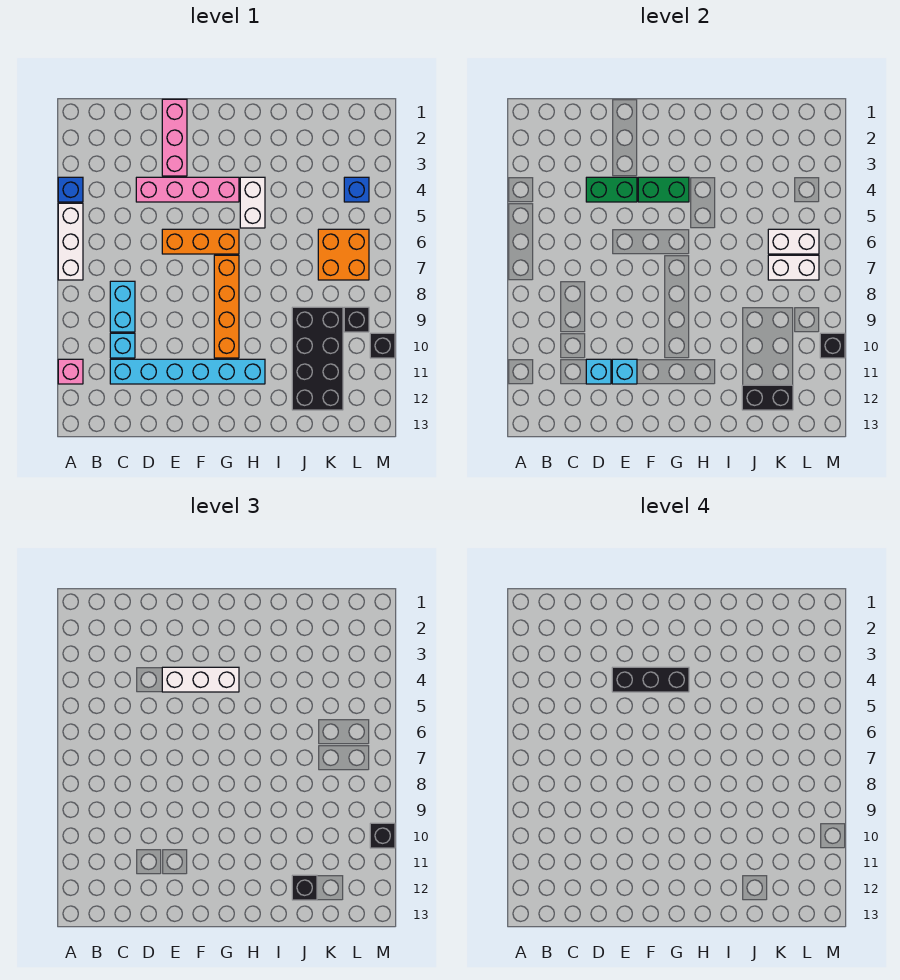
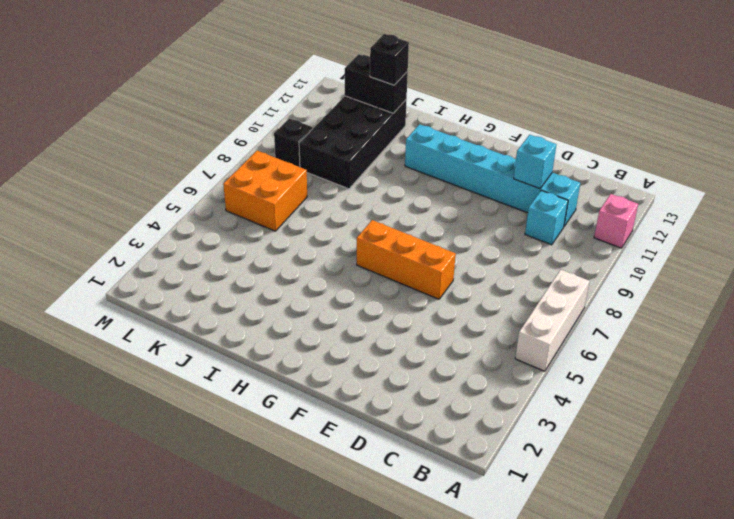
none -> blue brick A4 level 1
none -> cyan brick C8:C9 level 1
none -> pink brick D4:G4 level 1

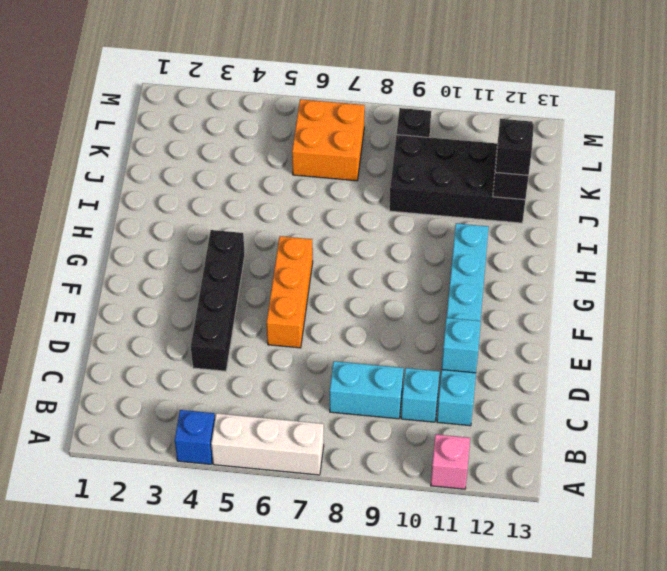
black brick D4:G4 level 1 -> pink brick D4:G4 level 1
none -> pink brick E1:E3 level 1
none -> orange brick G7:G10 level 1
none -> white brick H4:H5 level 1

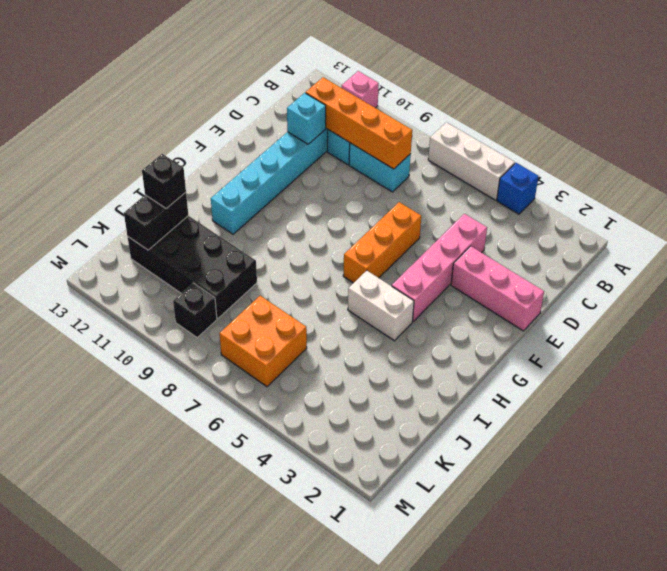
orange brick C8:C11 level 2 -> orange brick G7:G10 level 1
none -> blue brick L4 level 1
none -> black brick M10 level 1
none -> green brick D4:E4 level 2

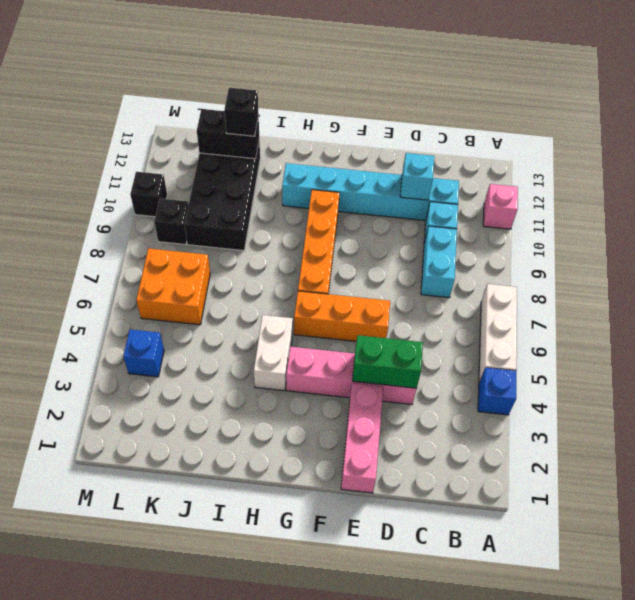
none -> cyan brick E11 level 2
none -> green brick F4:G4 level 2
none -> white brick K6:L6 level 2

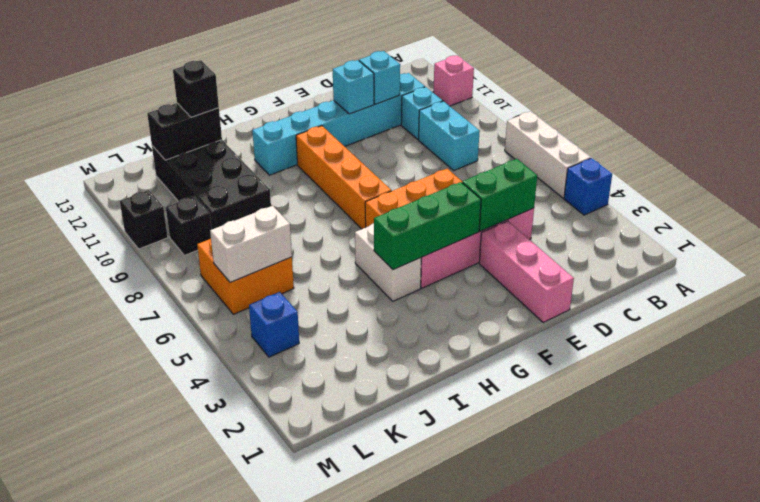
green brick F4:H4 level 2 -> green brick F4:G4 level 2
none -> white brick K7:L7 level 2
none -> black brick M10 level 2
none -> white brick E4:G4 level 3

